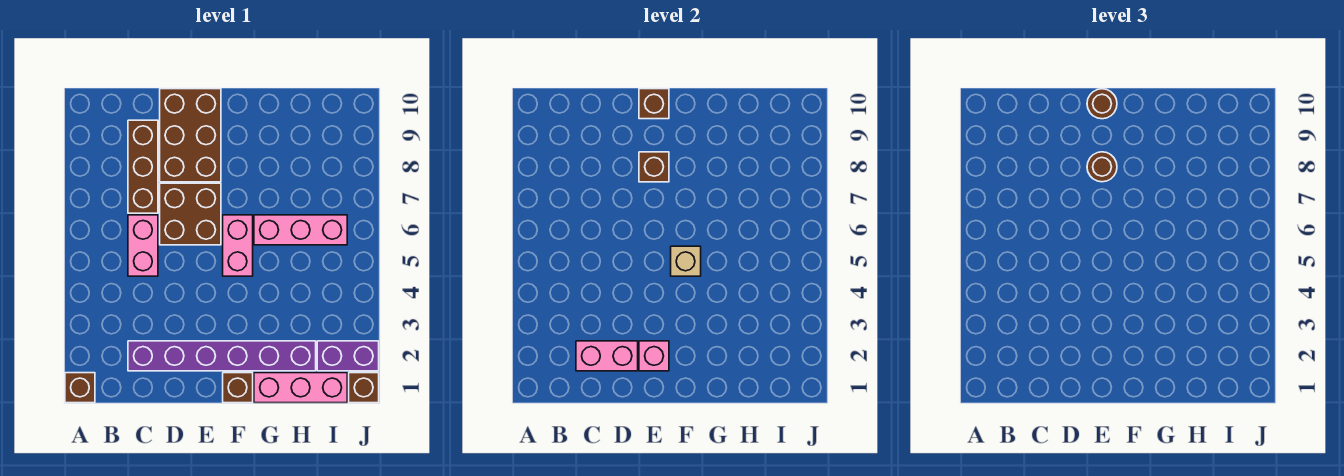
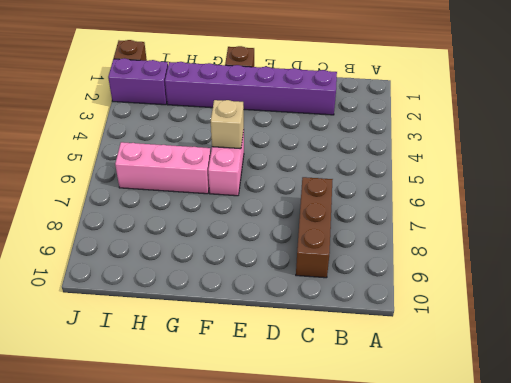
none -> brown brick A1 level 1
none -> pink brick C5:C6 level 1
none -> brown brick D6:E7 level 1

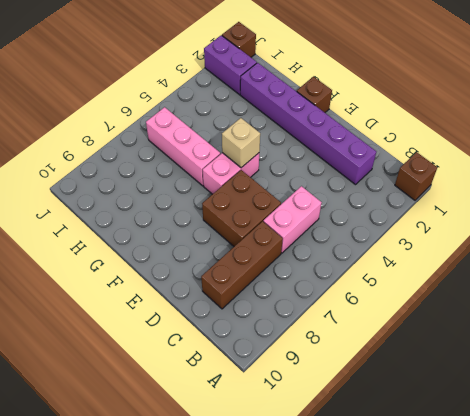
none -> brown brick D8:E10 level 1
none -> pink brick G1:I1 level 1
none -> pink brick C2:D2 level 2

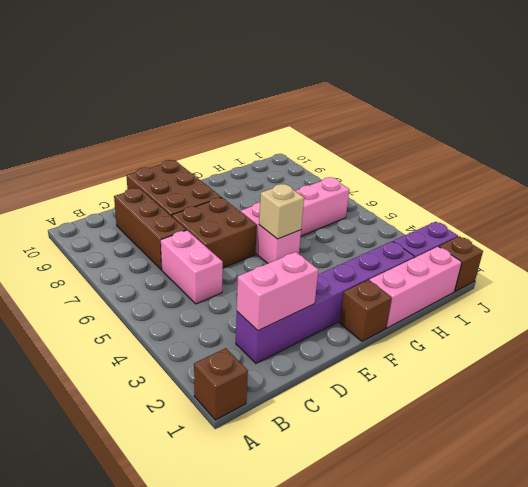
none -> pink brick E2 level 2
none -> brown brick E8 level 2
none -> brown brick E10 level 2

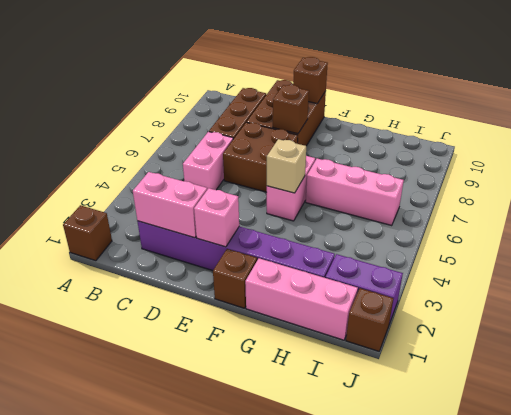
none -> brown round brick E8 level 3
none -> brown round brick E10 level 3

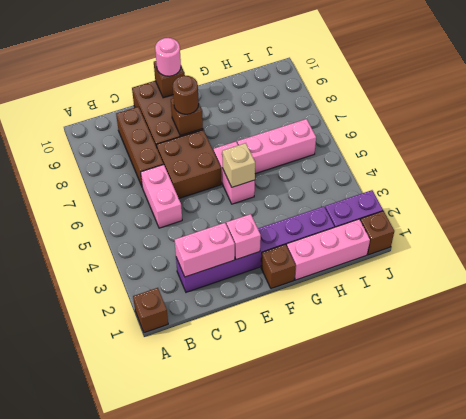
pink round brick E10 level 3 -> brown round brick E10 level 3

